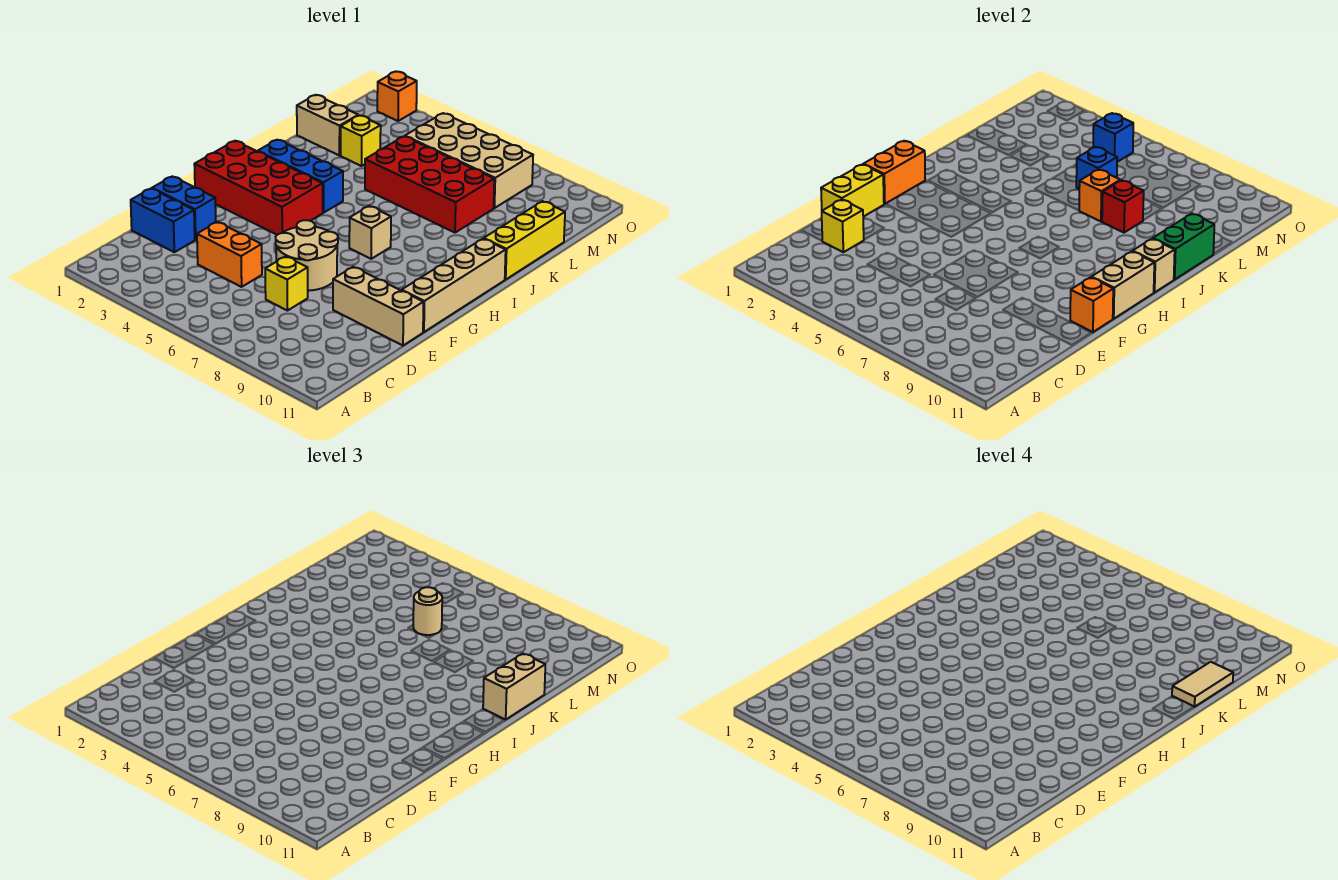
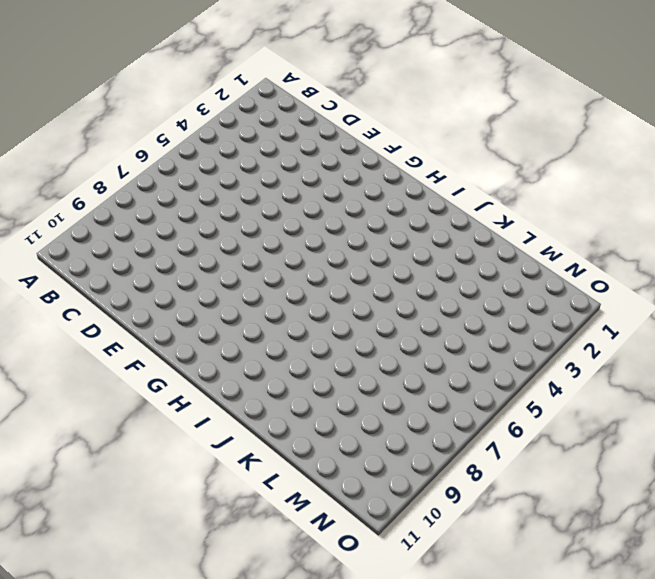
none -> blue brick D1:D2 level 1
none -> orange brick D4:D5 level 1
none -> yellow brick D7 level 1
none -> blue brick E1:E2 level 1

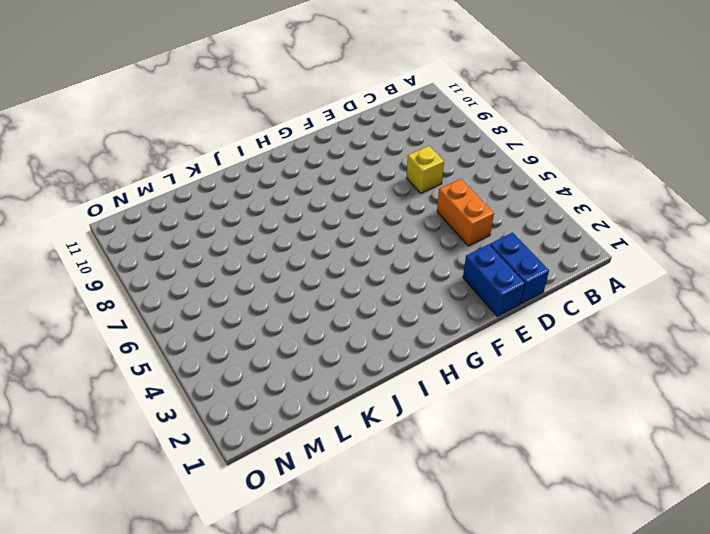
none -> tan round brick E6:F7 level 1
none -> tan brick E9:E11 level 1
none -> tan brick F11:I11 level 1
none -> red brick G1:H4 level 1

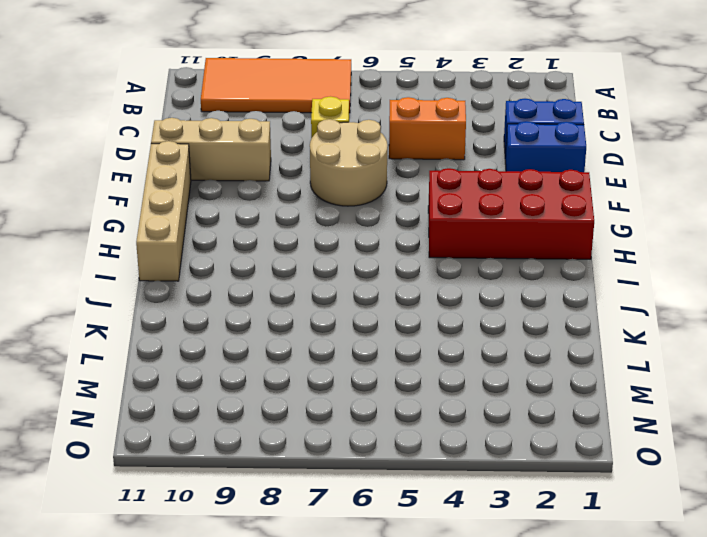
orange tile A7:B10 level 1 -> none
none -> tan brick H7 level 1
none -> blue brick I2:I4 level 1
none -> yellow brick J11:L11 level 1
none -> red brick K5:L8 level 1

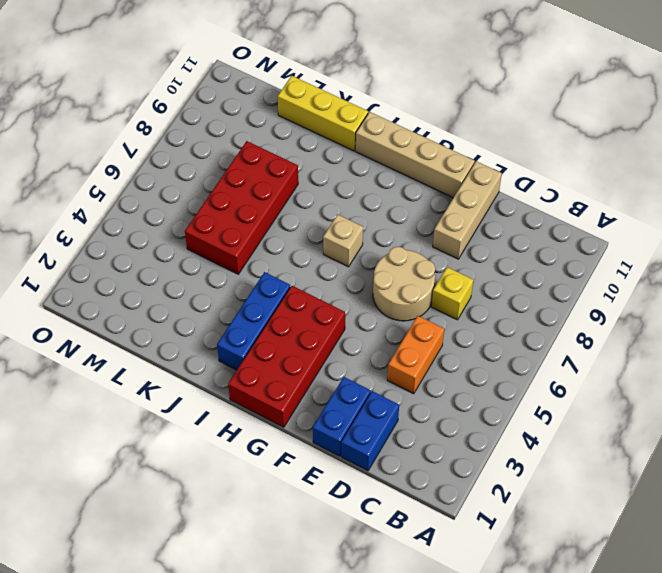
none -> tan brick L1:L2 level 1
none -> yellow brick L3 level 1
none -> tan brick M5:N8 level 1
none -> orange brick O2 level 1

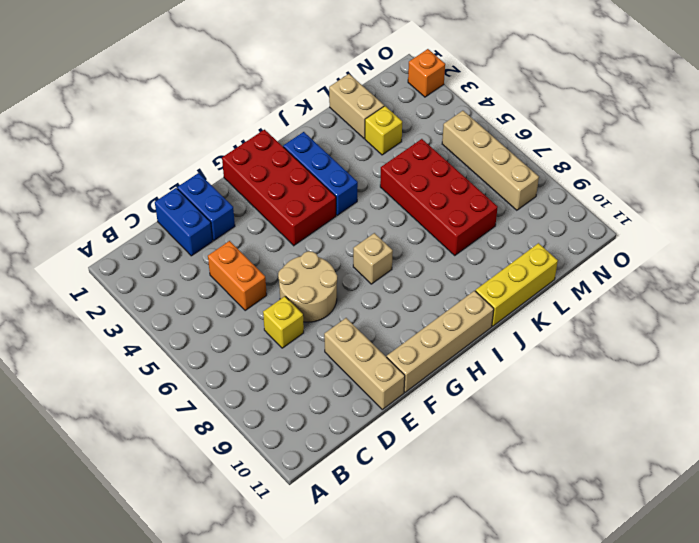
tan brick N5:N8 level 1 -> tan brick M5:N8 level 1
none -> yellow brick D2 level 2
none -> yellow brick E1:F1 level 2
none -> orange brick F11 level 2
none -> orange brick G1:H1 level 2

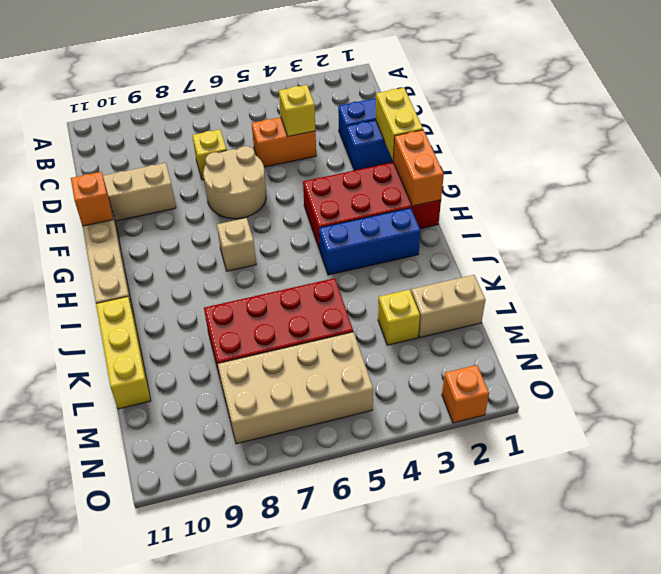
yellow brick D4 level 2 -> yellow brick D2 level 2
none -> tan brick G11:H11 level 2
none -> tan brick I11 level 2
none -> green brick J11:K11 level 2
none -> orange brick K7 level 2

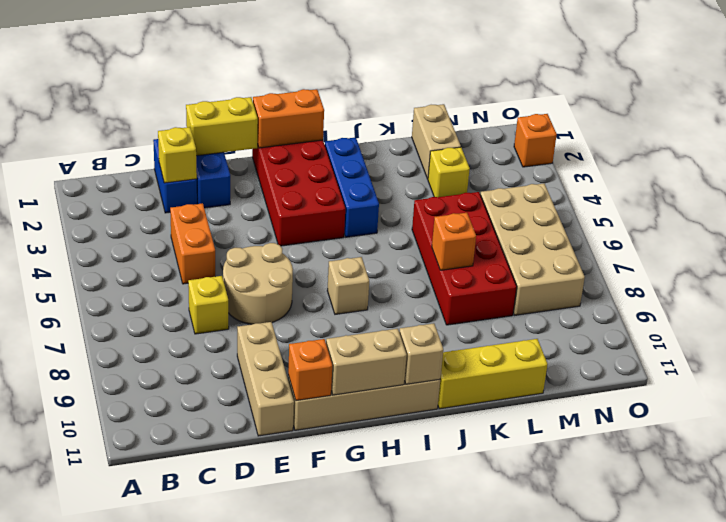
none -> green brick J11:K11 level 2
none -> red brick K8 level 2
none -> blue brick L6 level 2
none -> blue brick N5 level 2

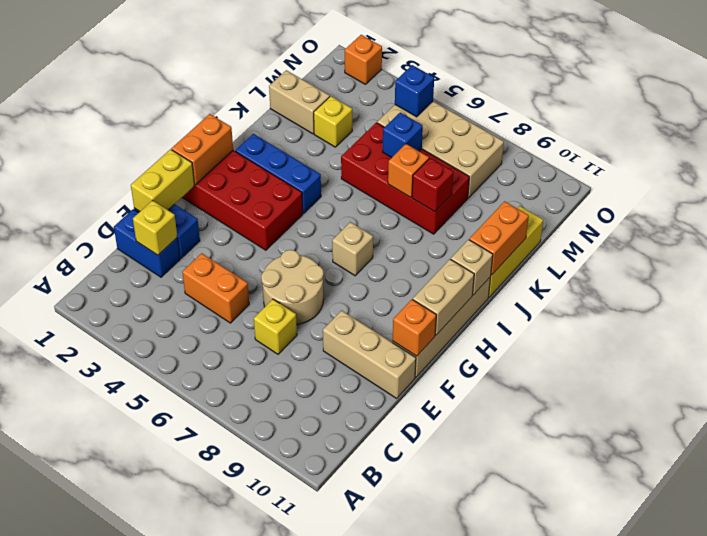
orange brick J11:K11 level 2 -> green brick J11:K11 level 2
none -> tan brick J11:K11 level 3
none -> tan round brick L6 level 3
none -> tan tile K11:L11 level 4

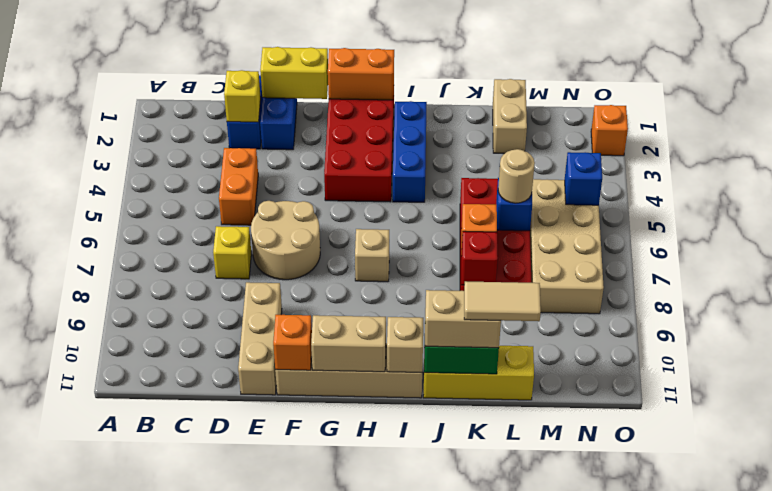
none -> yellow brick L3 level 1

